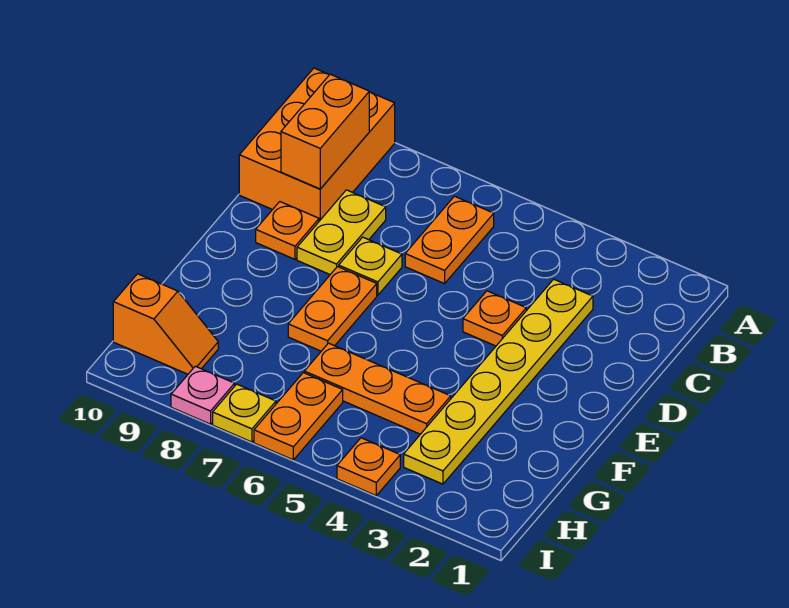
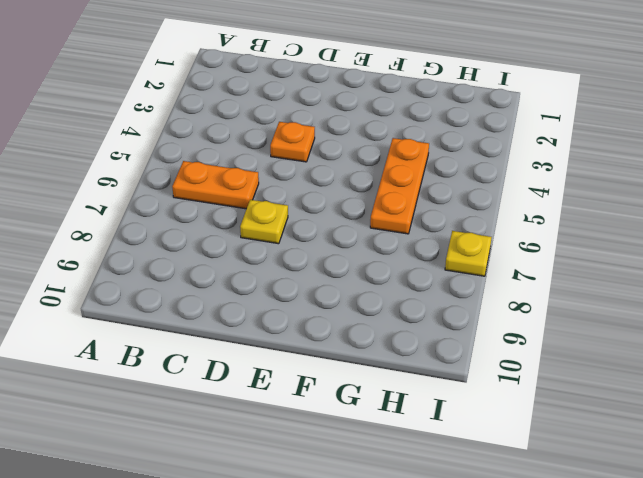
none -> orange brick A9:C10 level 1
none -> yellow plate C3:H3 level 1
none -> yellow plate C8:D8 level 1

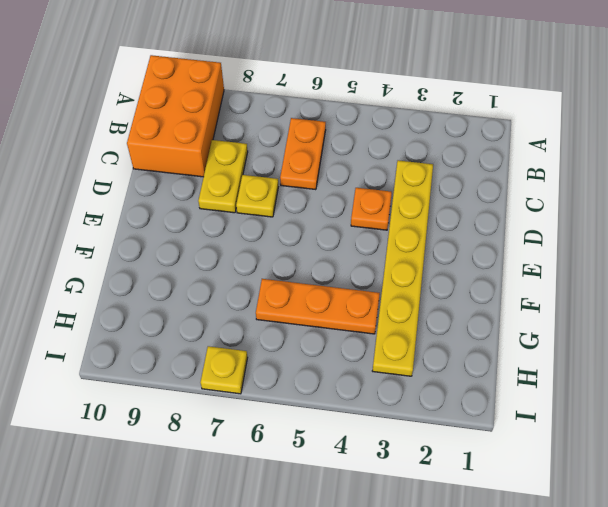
none -> orange plate D9 level 1
none -> orange plate E7:F7 level 1
none -> orange plate H6:I6 level 1

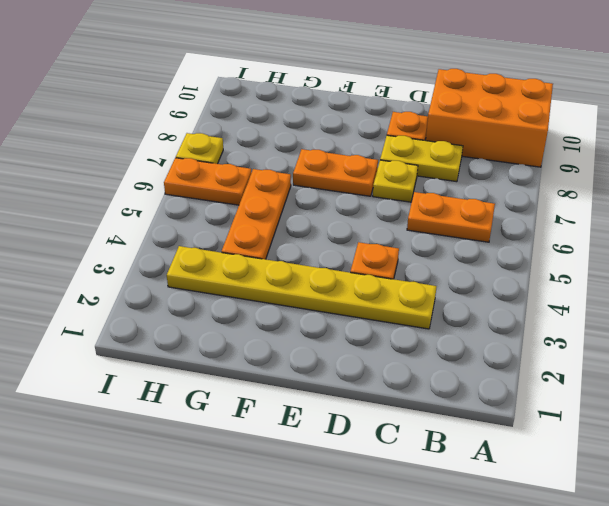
none -> orange slope H9:H10 level 1 top 10
none -> orange plate I4 level 1
none -> pink plate I8 level 1

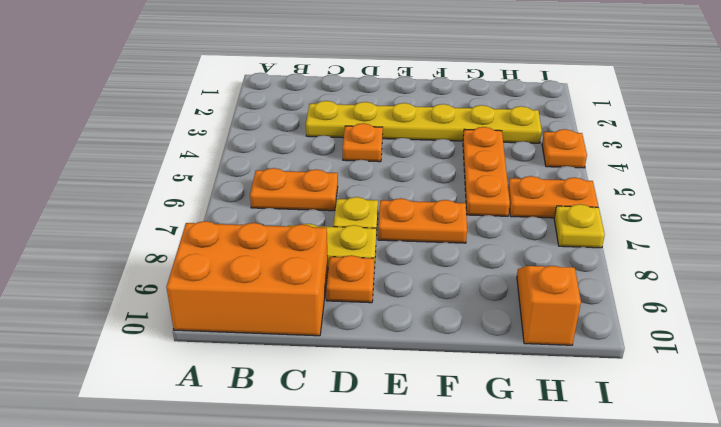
none -> pink plate I8 level 1
none -> orange brick B9:C9 level 2

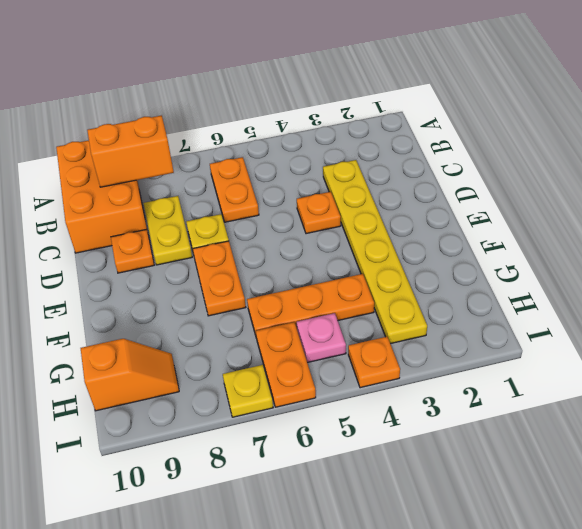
orange brick B8:B9 level 2 -> orange brick B9:C9 level 2
pink plate H5 level 1 -> pink plate I8 level 1

